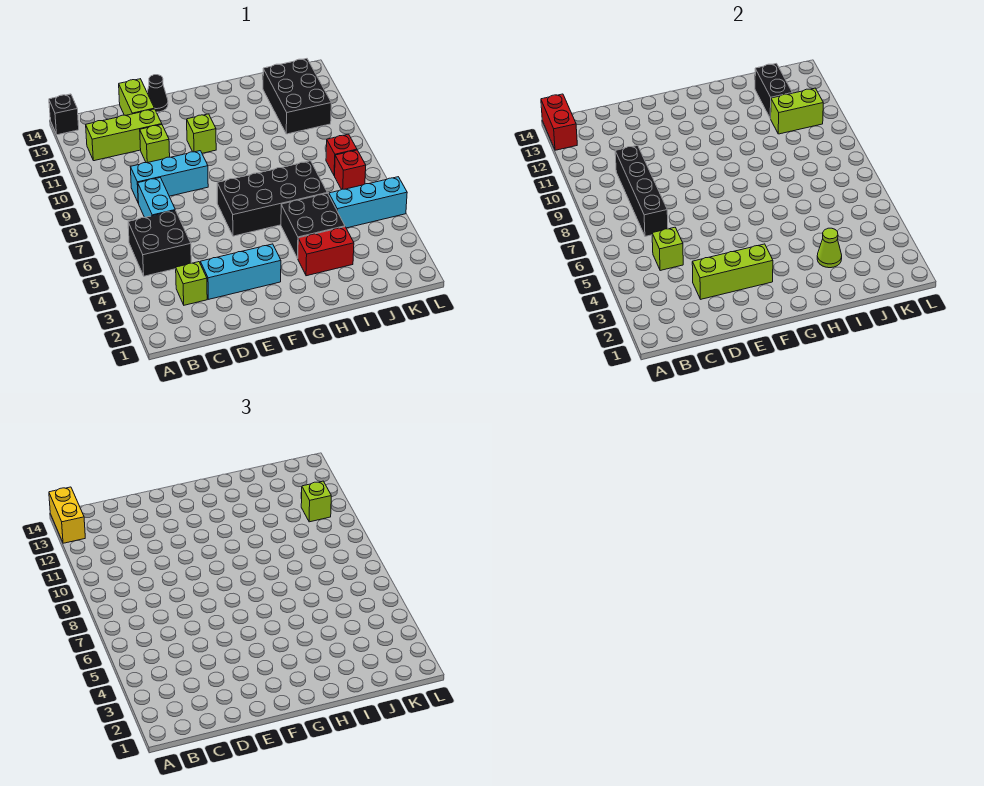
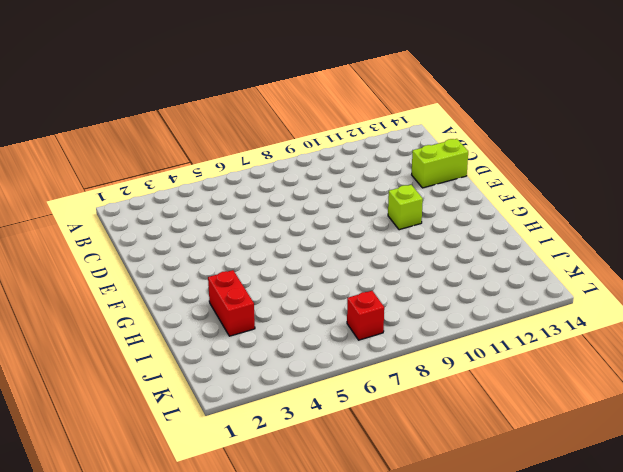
none -> black brick A14 level 1
none -> black brick B5:C6 level 1
none -> lime brick B12:D12 level 1

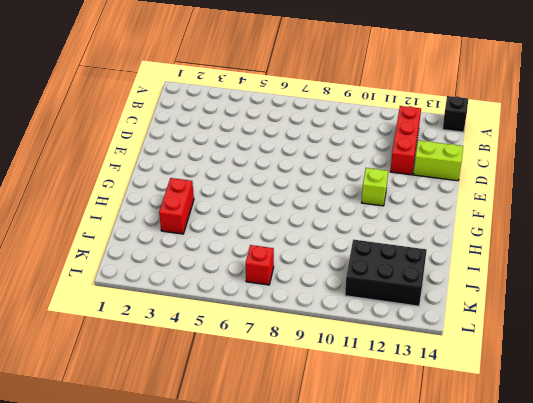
red brick B12:D12 level 1 -> lime brick B12:D12 level 1
none -> black brick B5:C6 level 1
none -> lime brick C3 level 1
none -> cyan brick C7:C8 level 1

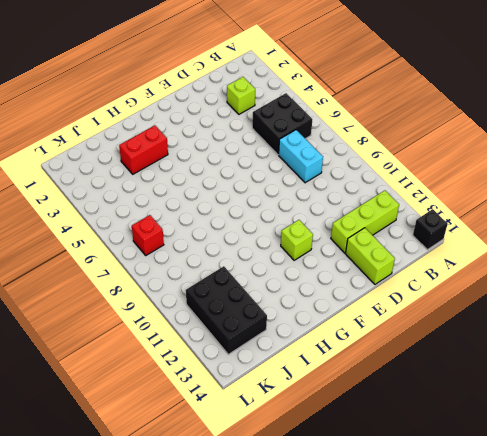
none -> cyan brick C9:E9 level 1
none -> cyan brick D3:F3 level 1
none -> lime brick D11 level 1

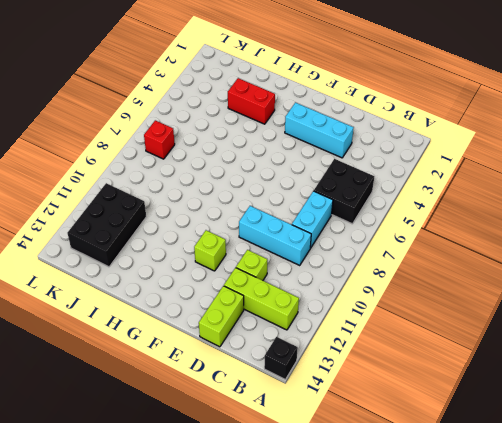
none -> lime brick C3 level 1
none -> black cone E14 level 1
none -> black brick F6:I7 level 1

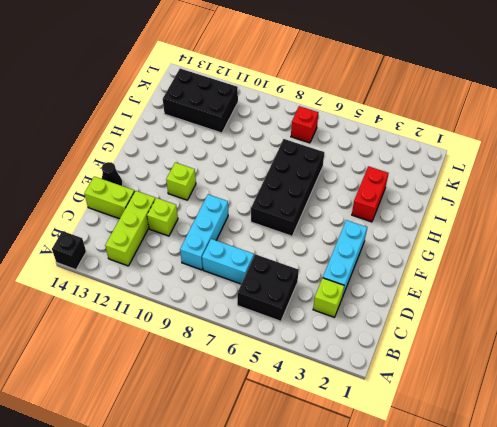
none -> black brick H4:I5 level 1
none -> cyan brick J5:L5 level 1
none -> red brick K8 level 1

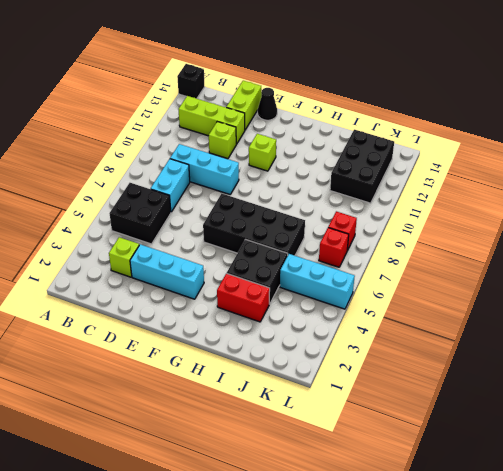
none -> red brick A13:A14 level 2
none -> lime brick C5 level 2
none -> black brick C7:C10 level 2

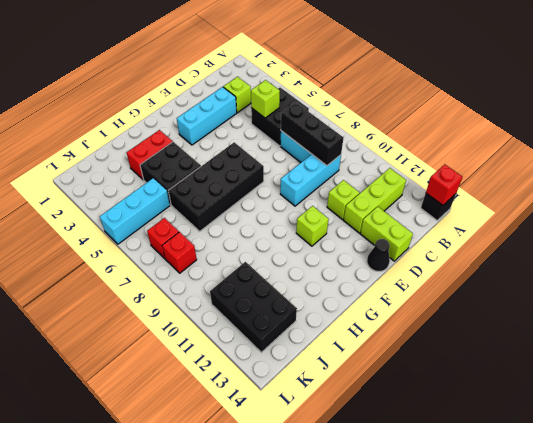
red brick A14 level 2 -> red brick A13:A14 level 2
black brick C7:C9 level 2 -> black brick C7:C10 level 2
none -> lime brick D3:F3 level 2
none -> lime cone I3 level 2
none -> lime brick J11:K11 level 2

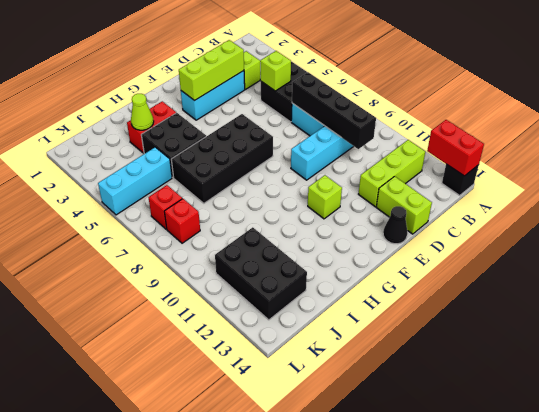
none -> lime brick D11 level 1
none -> lime brick J11:K11 level 2
none -> black brick J12:J13 level 2

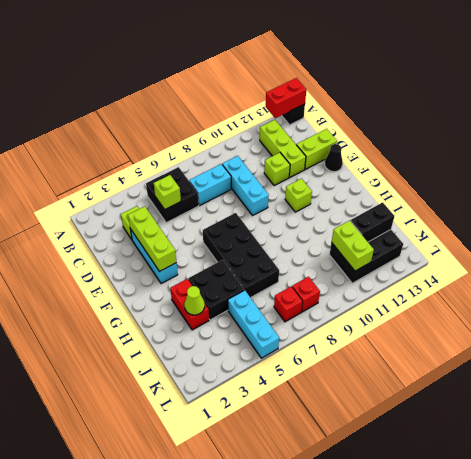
none -> black brick C7:C10 level 2
none -> yellow brick A13:A14 level 3
none -> lime brick K11 level 3

